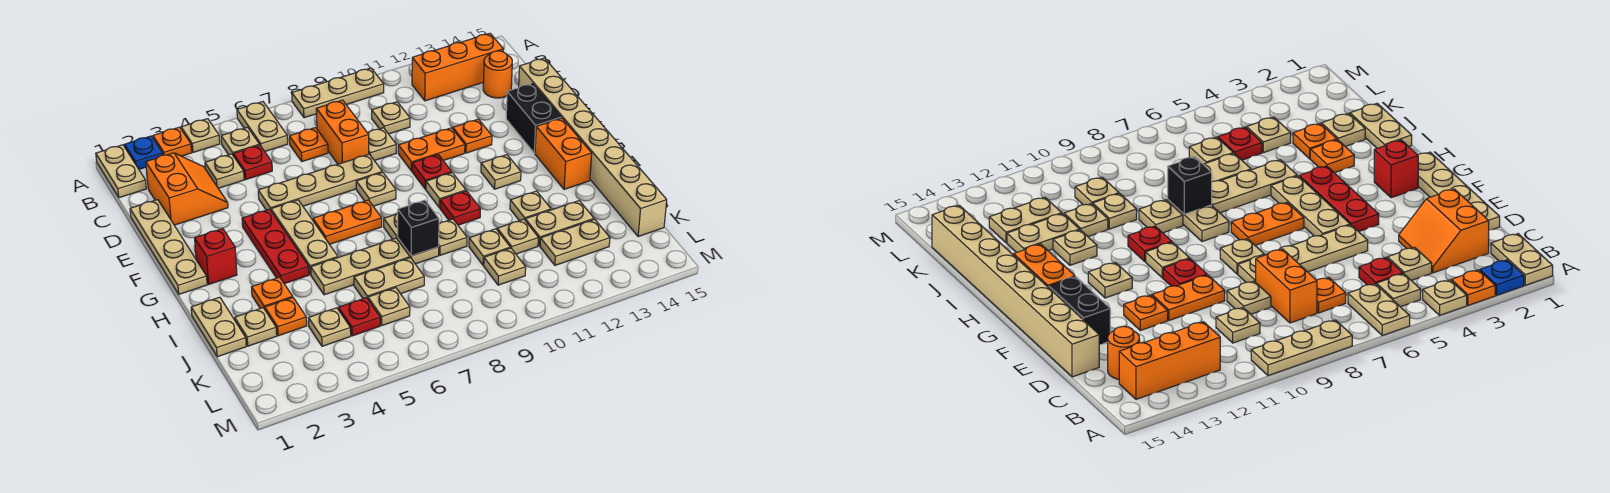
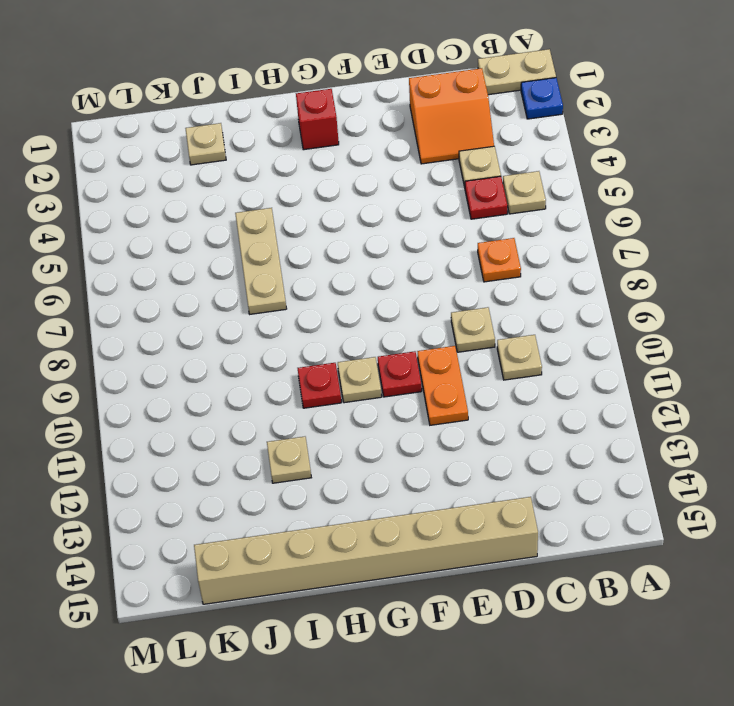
none -> orange plate A3 level 1
none -> tan plate A4 level 1
none -> tan plate A6:B6 level 1
none -> tan plate A8:A10 level 1

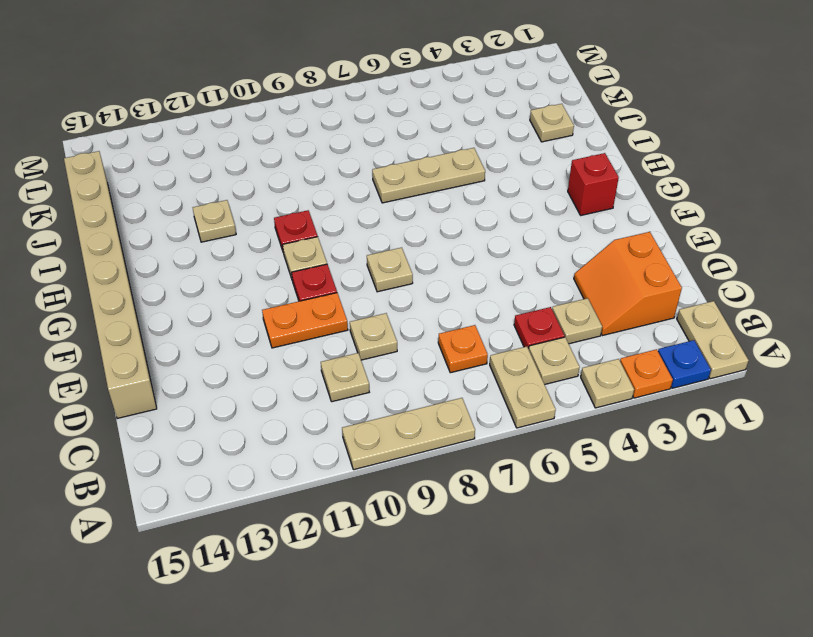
none -> orange brick B12:B14 level 1
none -> orange brick C8:D8 level 1
none -> orange round brick C14 level 1
none -> tan plate D1:G1 level 1

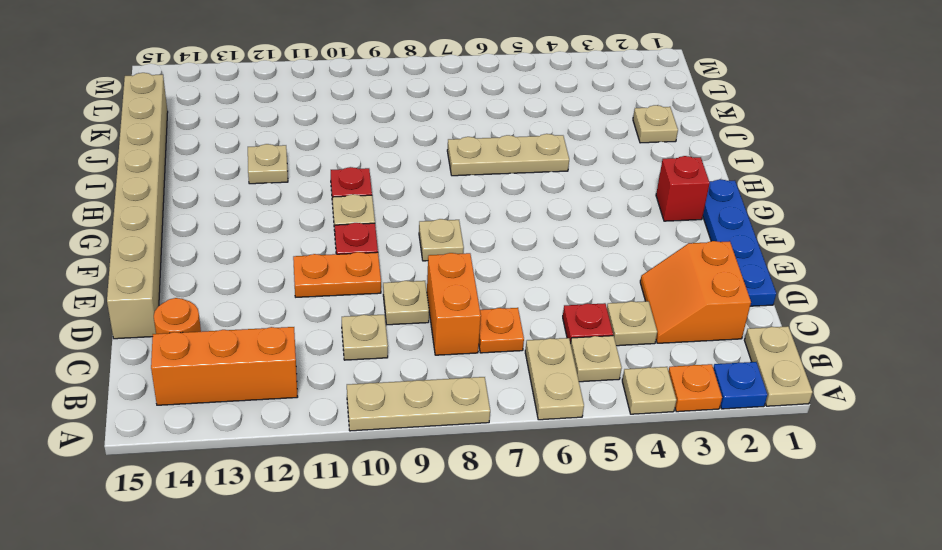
blue plate D1:G1 level 1 -> tan plate D1:G1 level 1
none -> tan plate E5:E8 level 1
none -> orange plate E12 level 1
none -> black brick E14:F14 level 1
none -> red plate F4:H4 level 1

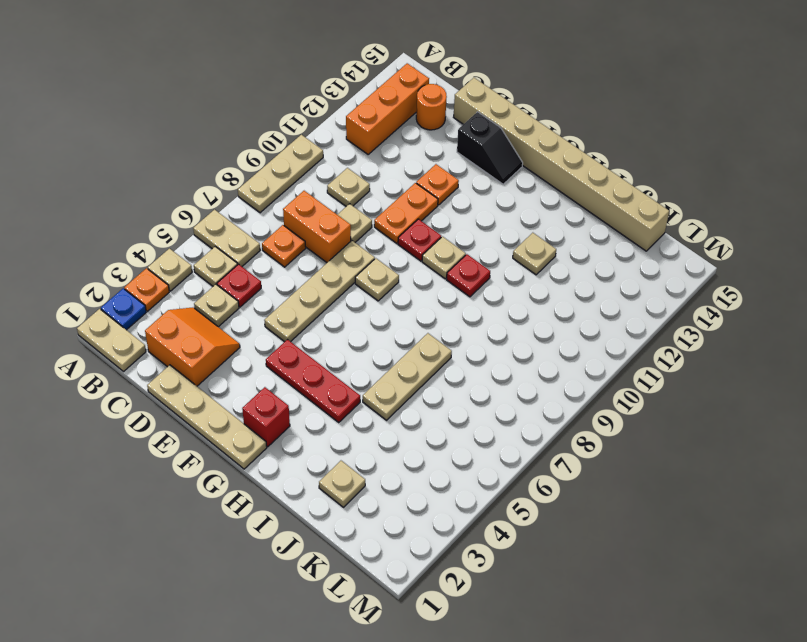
black slope E14:F14 level 1 top E -> black brick E14:F14 level 1
none -> tan plate F5:H5 level 1
none -> orange plate G6:G7 level 1
none -> tan plate G12 level 1
none -> orange brick G14:H14 level 1

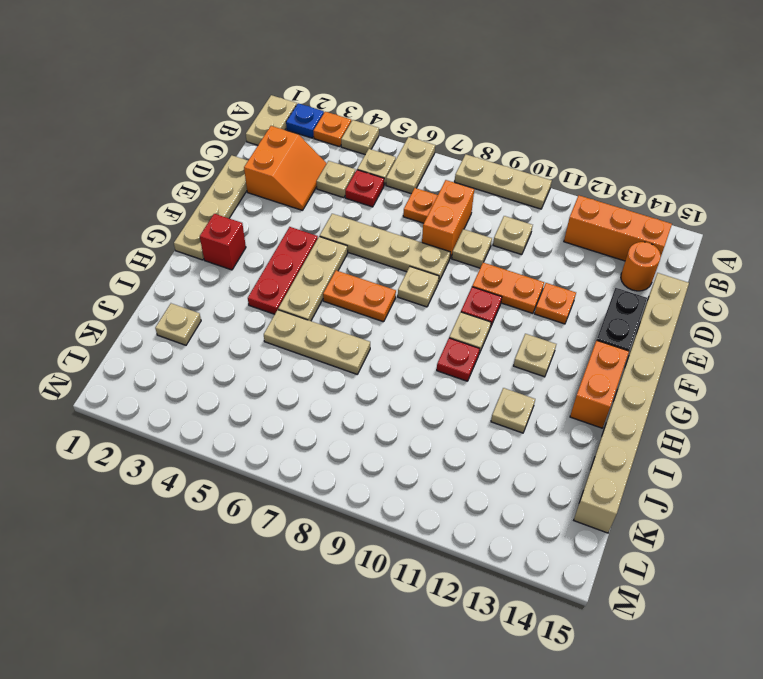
none -> tan plate H8:I8 level 1
none -> tan plate I1:J1 level 1
none -> orange plate I3 level 1
none -> tan plate I9 level 1

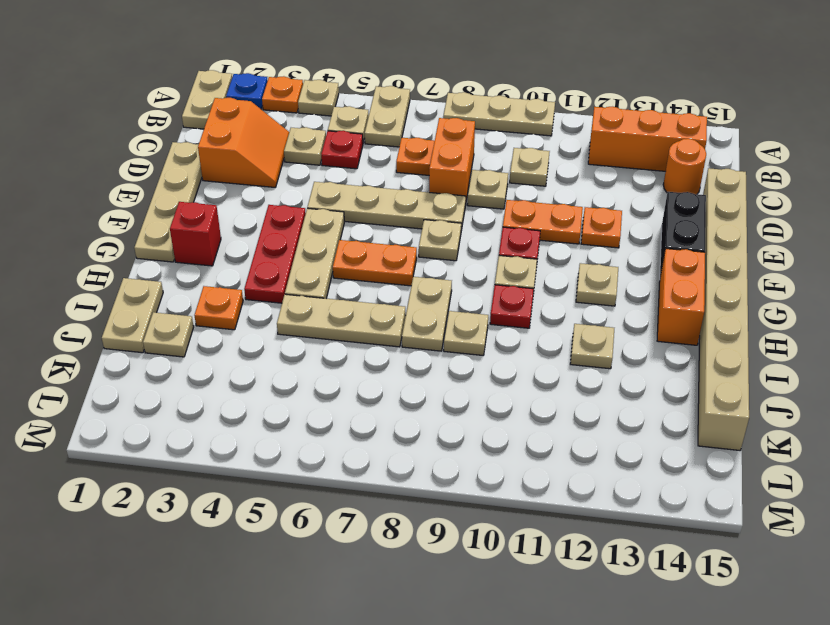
none -> orange plate J3 level 1
none -> tan plate J6:J7 level 1
none -> tan plate J10 level 1
none -> tan plate J11 level 1

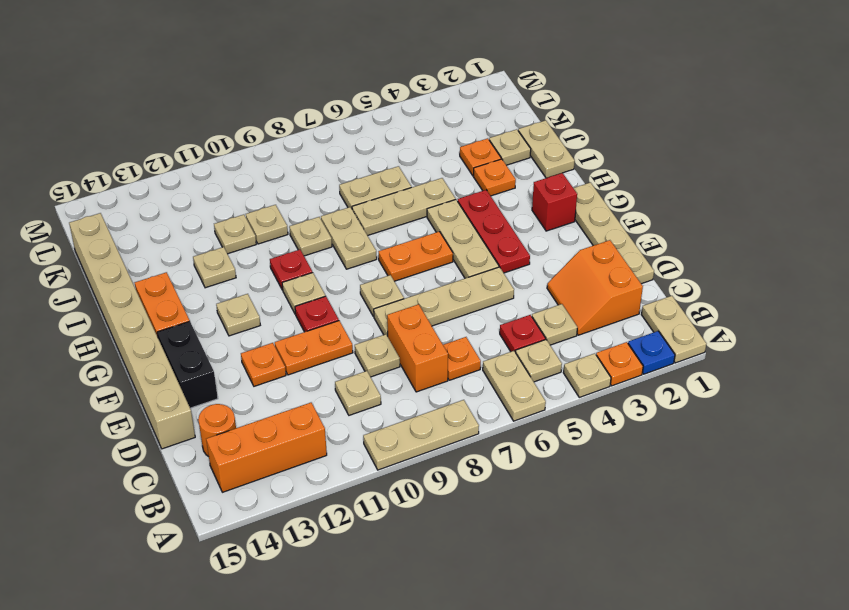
none -> tan plate J12:J13 level 1
none -> tan plate K4 level 1
none -> red plate K5 level 1
none -> tan plate K6 level 1

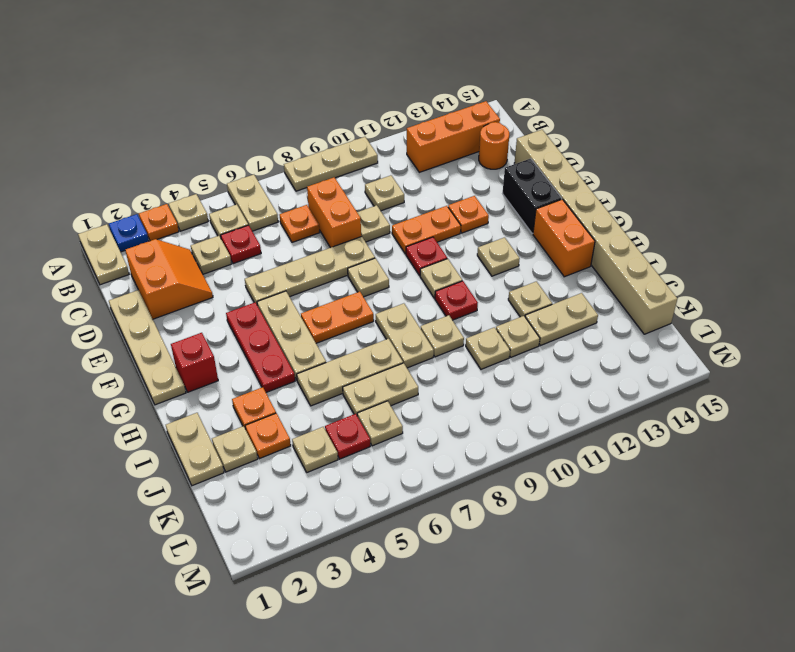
none -> tan plate K10 level 1
none -> tan plate K12:K13 level 1
none -> black brick I8 level 2

